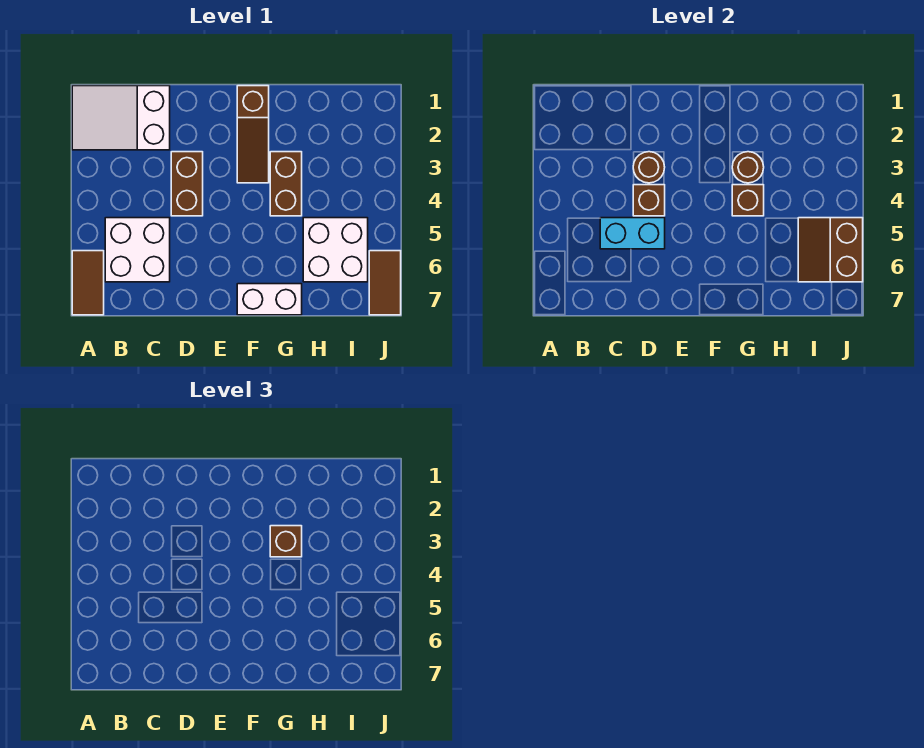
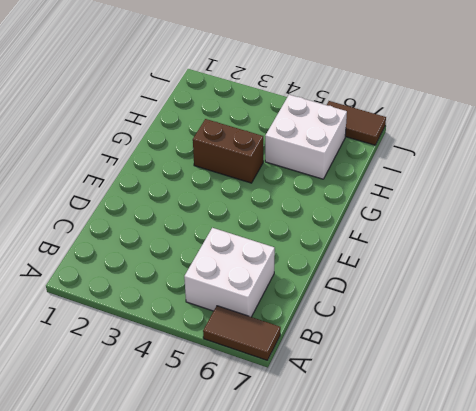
none -> white slope A1:C2 level 1 top C
none -> brown brick D3:D4 level 1
none -> brown slope F1:F3 level 1 top 1

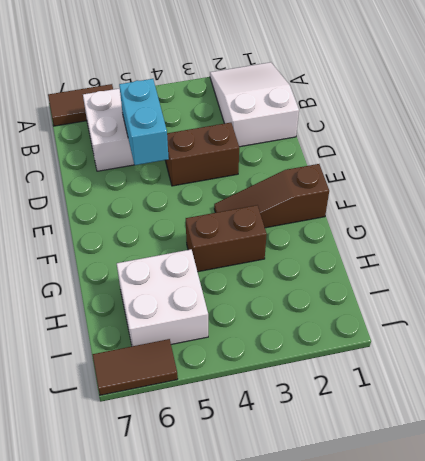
none -> white brick F7:G7 level 1
none -> brown round brick D3 level 2
none -> brown brick D4 level 2

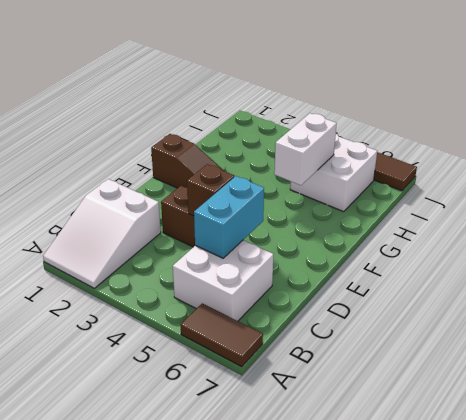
white brick G5:H5 level 2 -> white brick F7:G7 level 1
none -> brown brick G3:G4 level 1
none -> brown round brick D3 level 2
none -> brown round brick G3 level 2

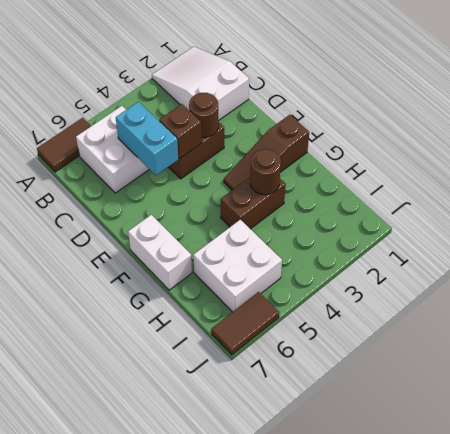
none -> brown brick G4 level 2
none -> brown slope I5:J6 level 2 top J
none -> brown brick G3 level 3

